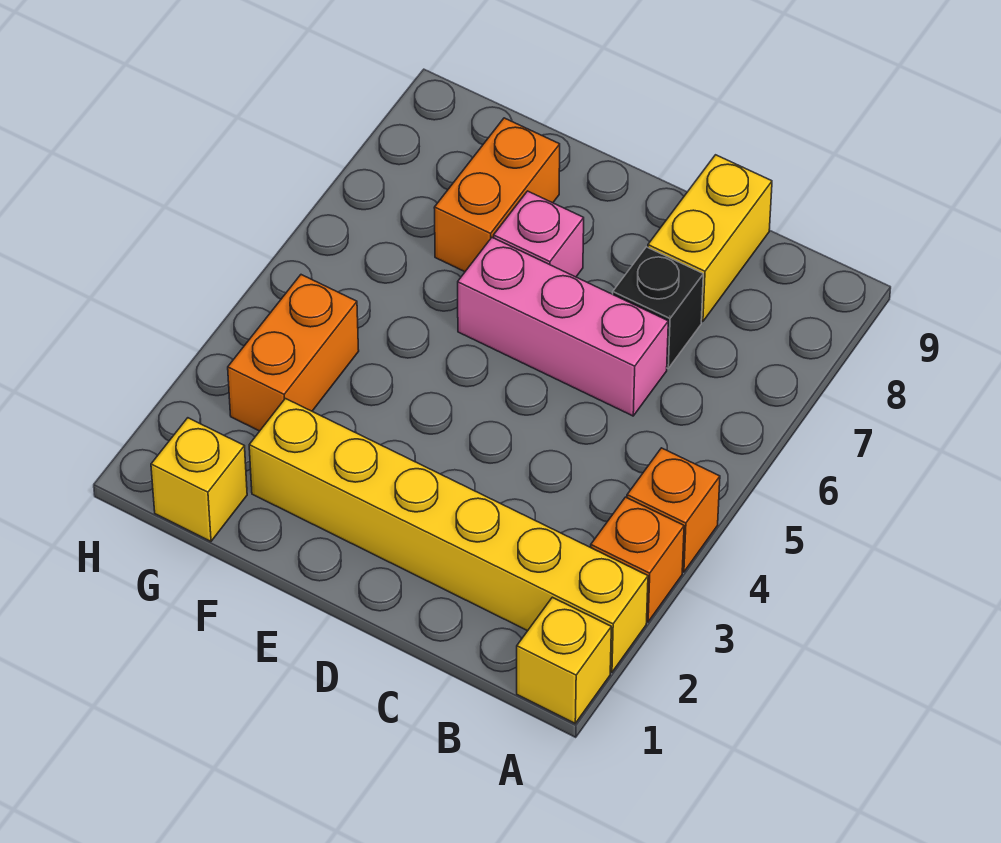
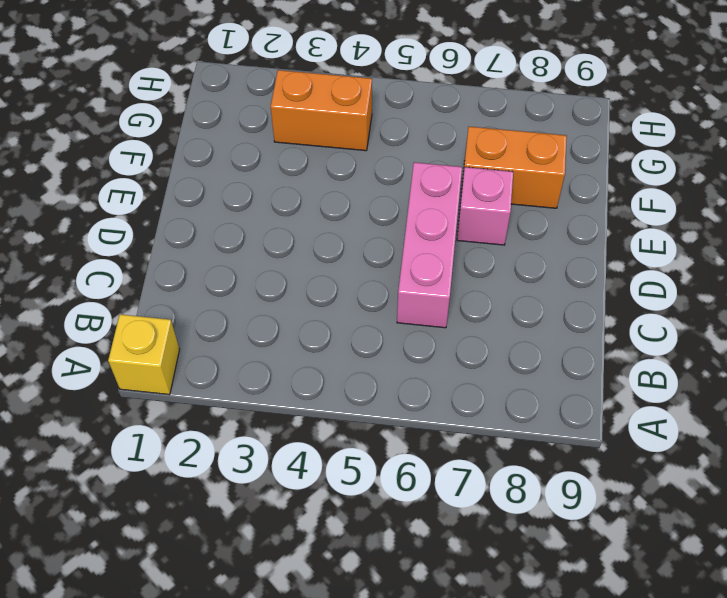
none -> yellow brick A2:F2 level 1
none -> orange brick A3 level 1

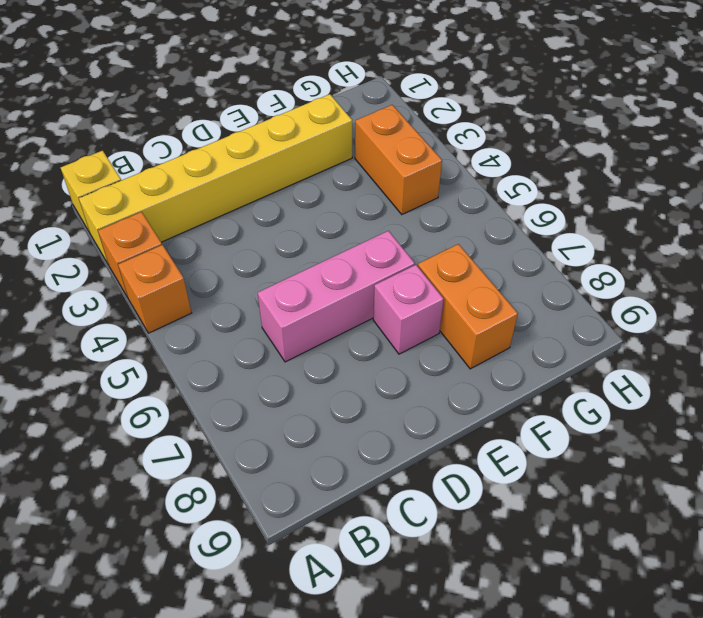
none -> black brick C7 level 1
none -> yellow brick C8:C9 level 1

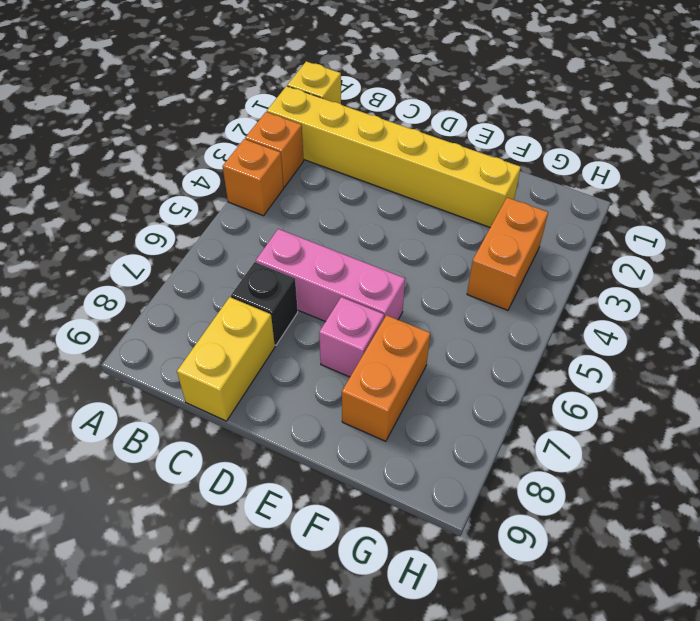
none -> yellow brick G1 level 1

